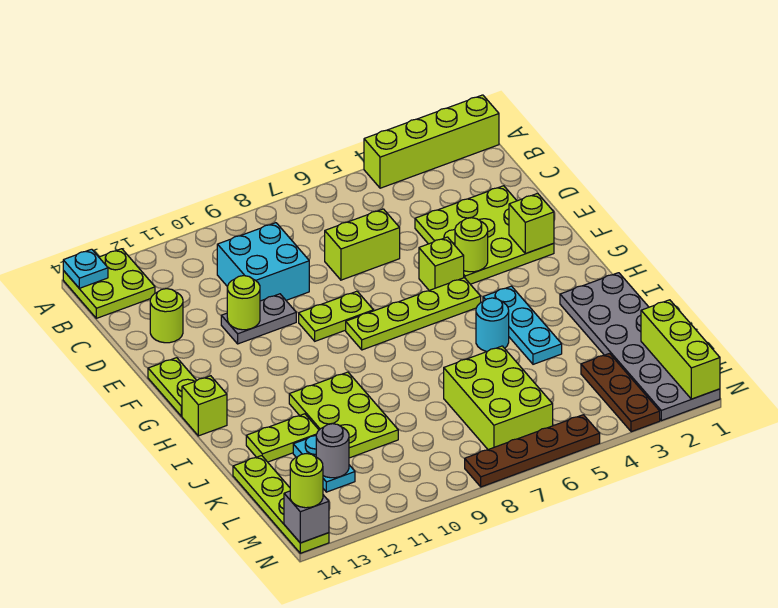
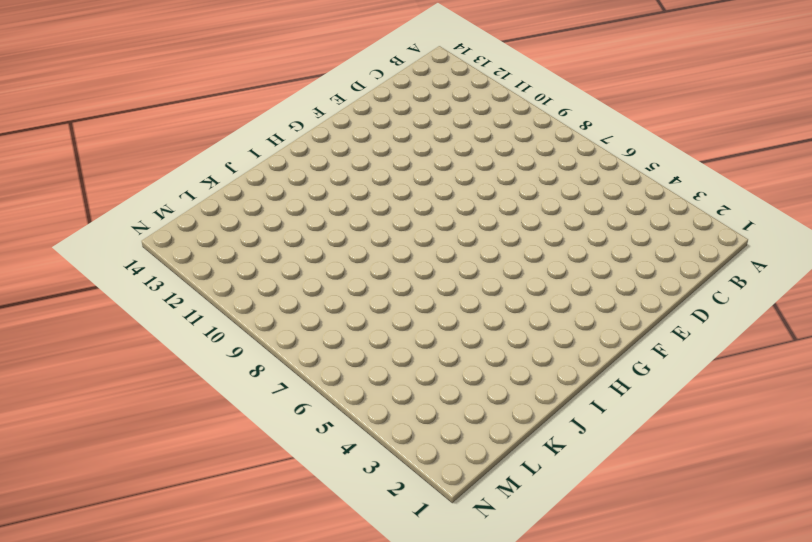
none -> lime brick A1:A4 level 1
none -> lime plate A13:B14 level 1
none -> cyan brick C9:D10 level 1
none -> lime plate D2:F4 level 1

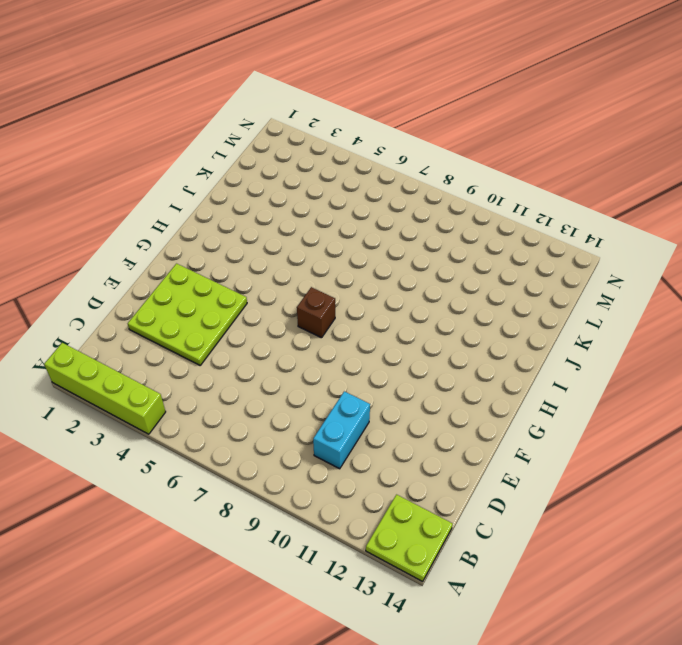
cyan brick C10:D10 level 1 -> cyan brick C9:D10 level 1
brown brick G7 level 1 -> lime plate G5:G8 level 1
none -> lime brick D6:D7 level 1
none -> lime round brick D13 level 1
none -> grey plate E10:E11 level 1
none -> lime brick F5 level 1

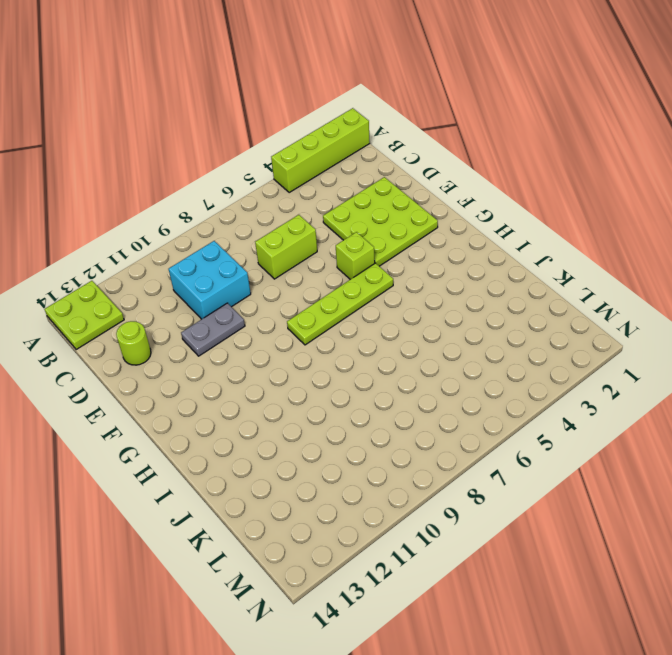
none -> lime plate F8:F9 level 1
none -> lime plate F14:G14 level 1
none -> cyan plate H4:J4 level 1
none -> lime brick H14 level 1

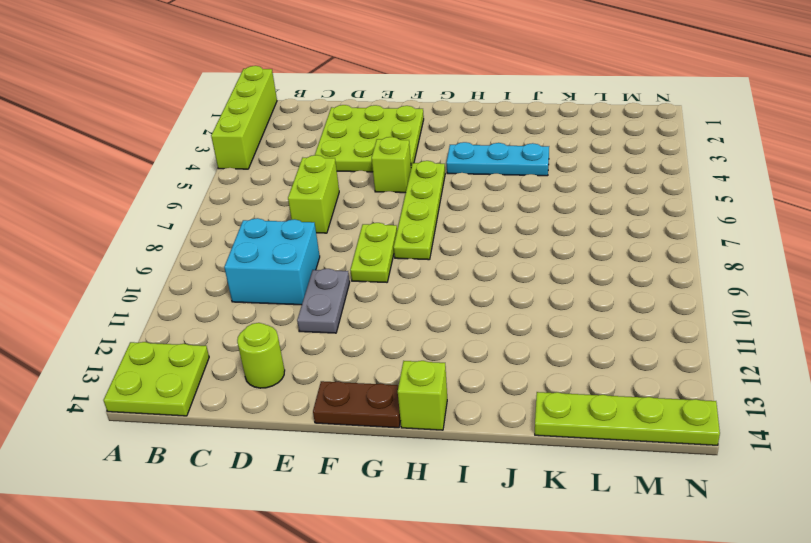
brown plate F14:G14 level 1 -> lime plate F14:G14 level 1
none -> grey plate I1:N2 level 1
none -> cyan round brick I5 level 1
none -> lime plate I10:K11 level 1
none -> lime plate J12:J13 level 1

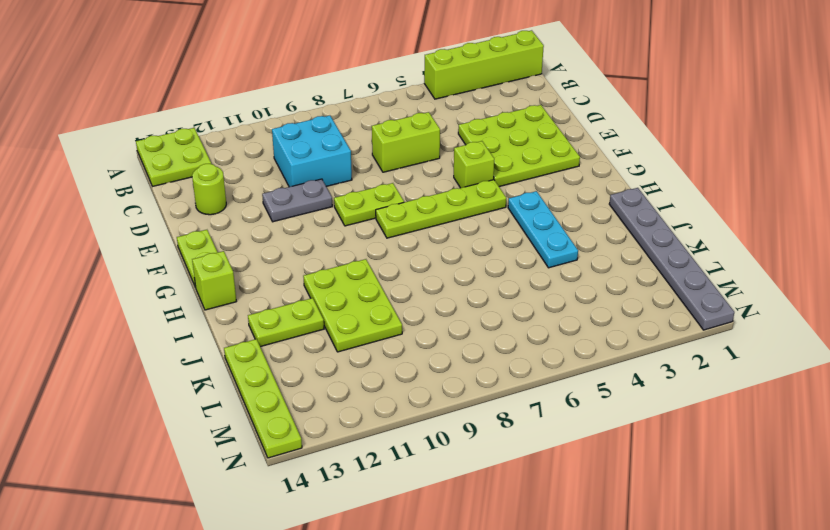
grey plate I1:N1 level 1 -> grey plate I1:N2 level 1
none -> cyan round brick I5 level 1
none -> lime brick K6:M7 level 1
none -> cyan plate K12:L12 level 1
none -> brown plate L3:N3 level 1

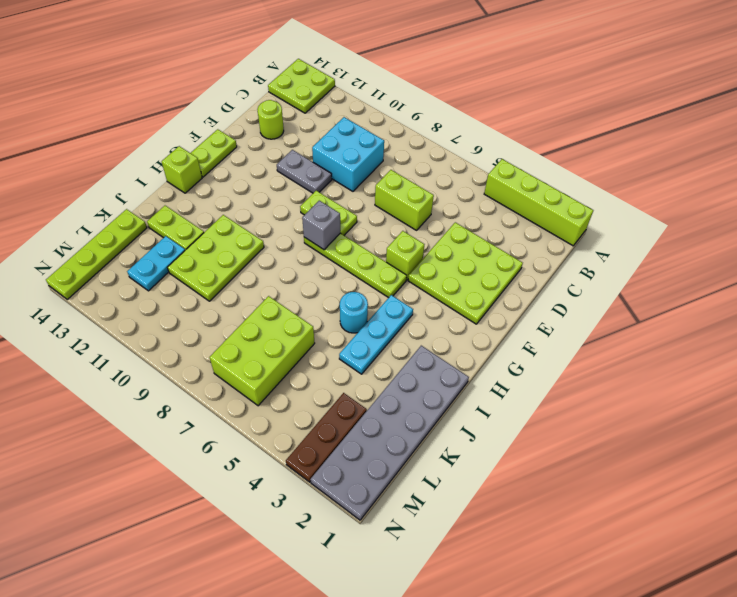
grey brick G8 level 2 -> grey brick N14 level 2
none -> brown plate N5:N8 level 1
none -> cyan plate A14 level 2
none -> lime round brick E11 level 2
none -> lime brick F2 level 2

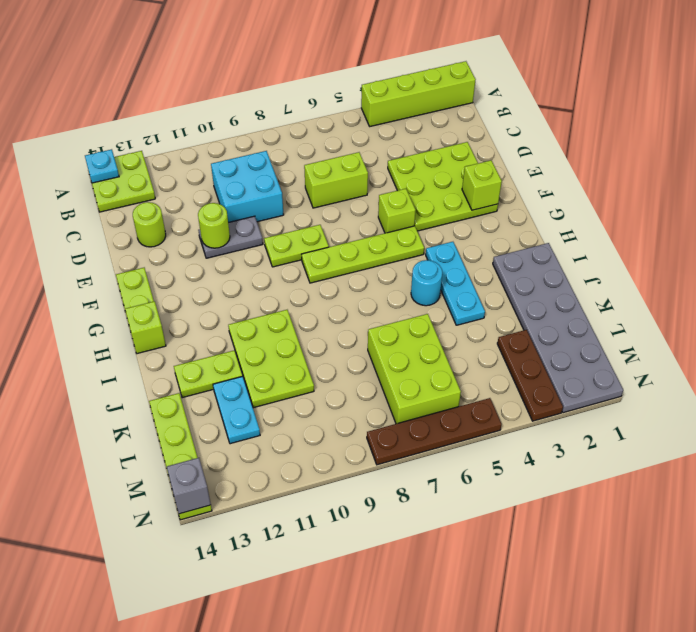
none -> lime round brick F4 level 2
none -> lime brick L1:N1 level 2
none -> grey round brick L12 level 2
none -> lime round brick N14 level 3

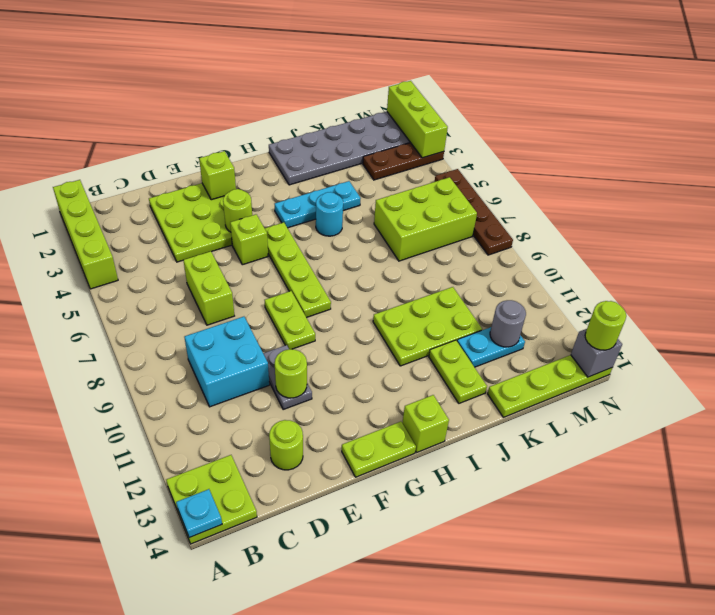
lime brick N1:N3 level 2 -> lime brick L1:N1 level 2

